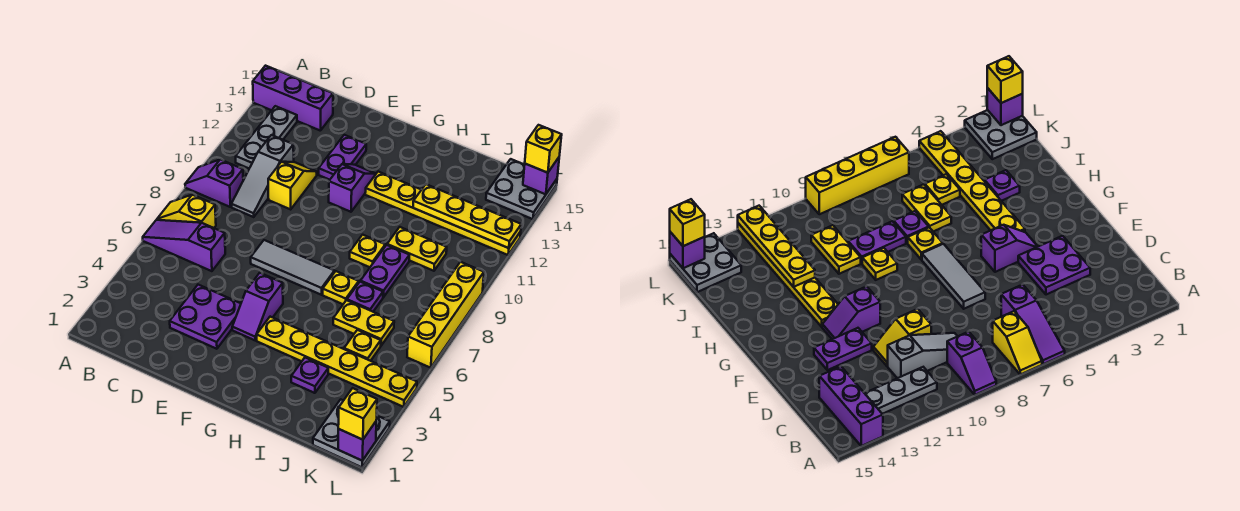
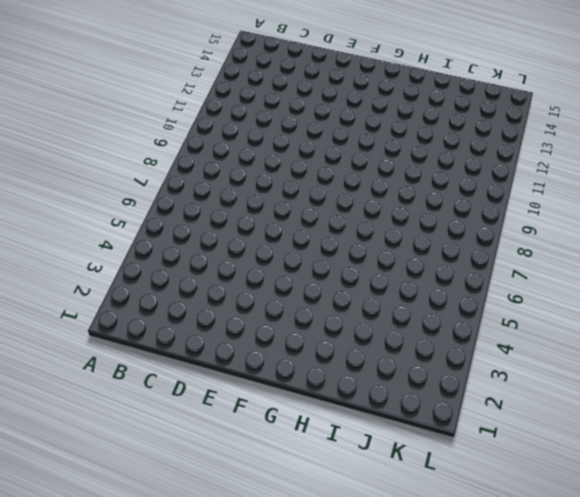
none -> purple slope A6:C6 level 1 top C
none -> yellow slope A7:B7 level 1 top B
none -> purple slope A9:B9 level 1 top B
none -> purple brick A14:C14 level 1

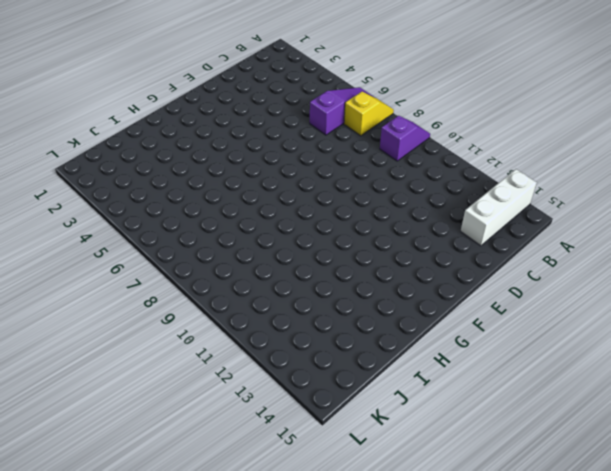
white brick A14:C14 level 1 -> purple brick A14:C14 level 1
none -> grey plate B11:B13 level 1
none -> grey slope C9:C11 level 1 top 11
none -> purple plate D3:E4 level 1
none -> yellow slope D10:D11 level 1 top 10

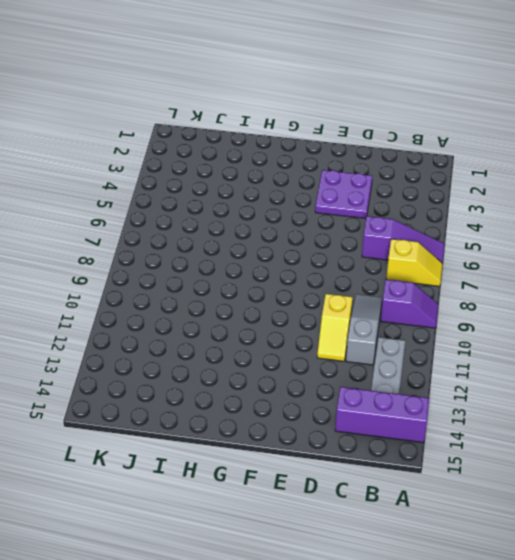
none -> grey tile E7:G7 level 1
none -> purple plate E12:E13 level 1
none -> purple slope F4:F5 level 1 top 5
none -> purple slope F11:F12 level 1 top 11

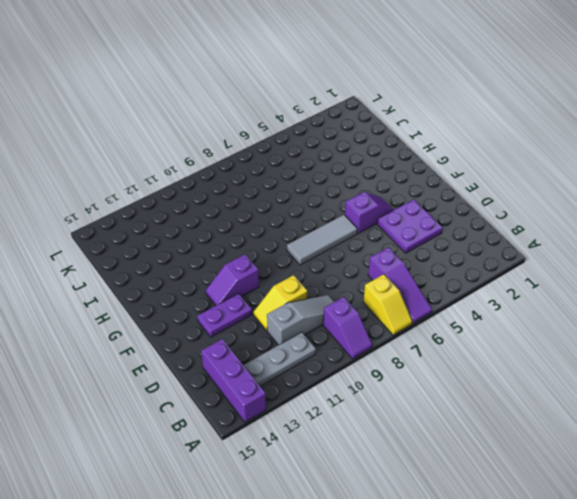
grey tile F6:F8 level 1 -> grey tile E7:G7 level 1
none -> yellow plate G4:L4 level 1
none -> yellow plate G12:L12 level 1
none -> yellow plate H7 level 1
none -> yellow plate H9 level 1

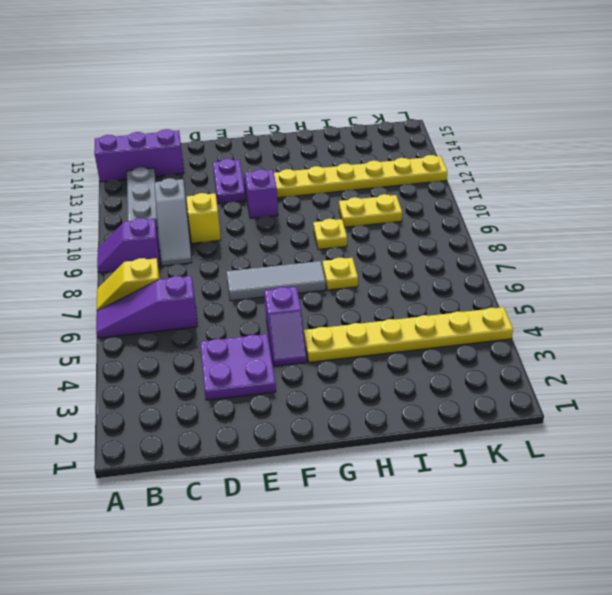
none -> purple plate I3 level 1
none -> yellow plate I6:J6 level 1
none -> purple plate I7 level 1
none -> purple plate I8:I9 level 1

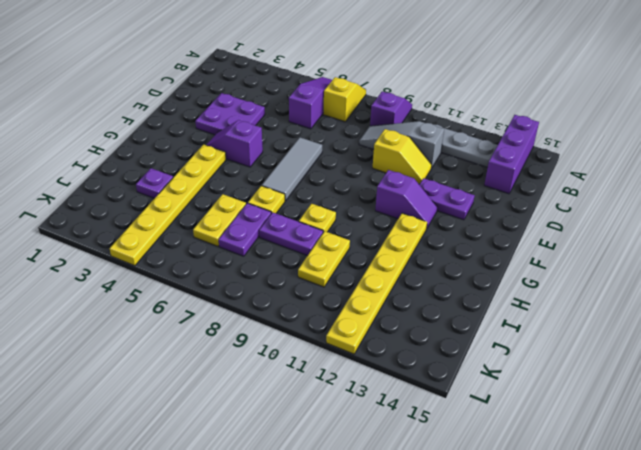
purple plate I7:J7 level 1 -> purple plate I7 level 1
none -> yellow plate J5 level 1
none -> grey plate K1:L2 level 1
none -> grey plate K14:L15 level 1
none -> yellow brick L6:L9 level 1

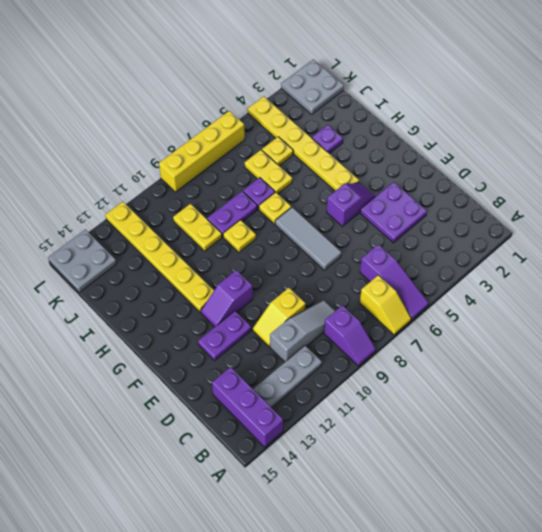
none -> yellow plate I12:L12 level 2
none -> purple brick L1 level 2
none -> purple brick L15 level 2
none -> yellow brick L1 level 3

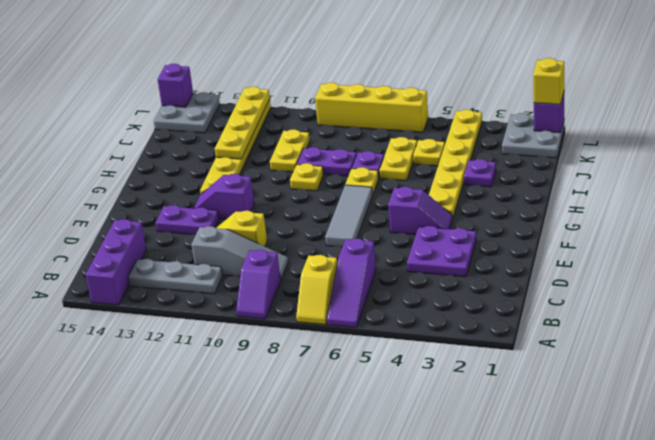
none -> yellow brick L15 level 3

